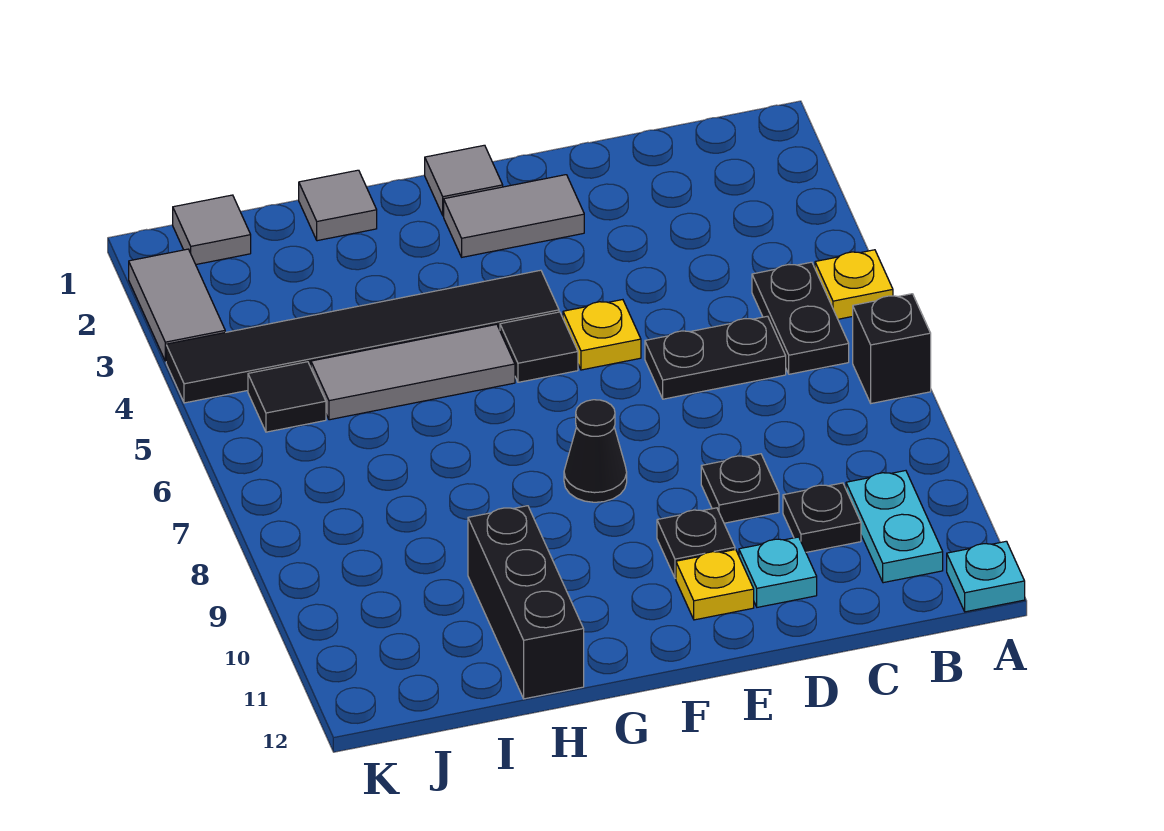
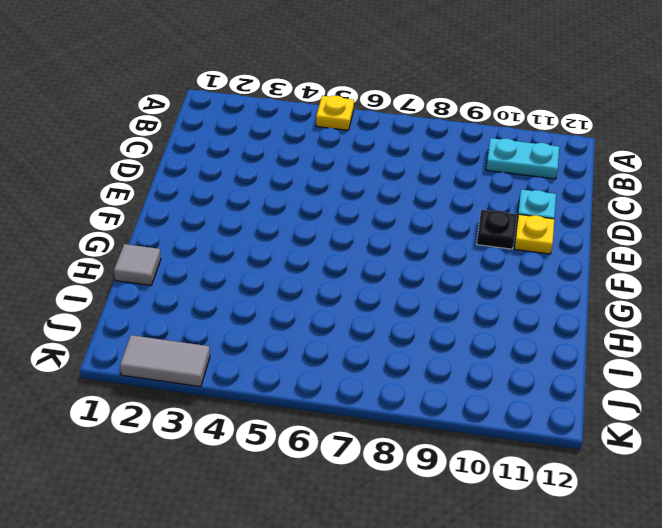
none -> black brick A7 level 1
none -> cyan plate A12 level 1
none -> black plate B5:B6 level 1

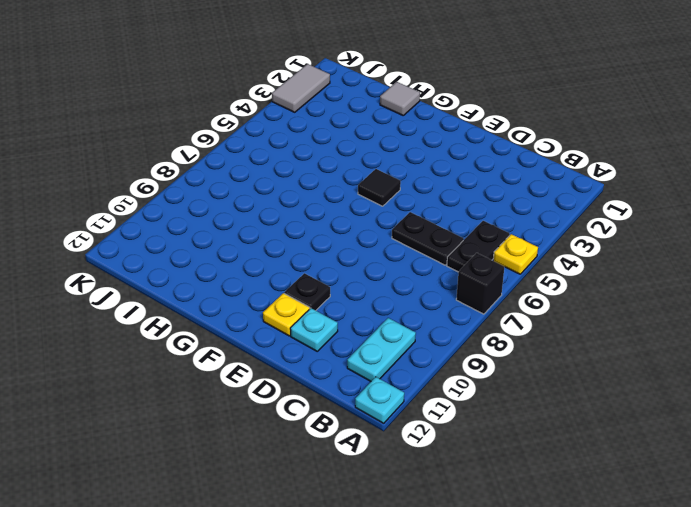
none -> black plate C10 level 1
none -> black plate D9 level 1
none -> grey tile E2:F2 level 1

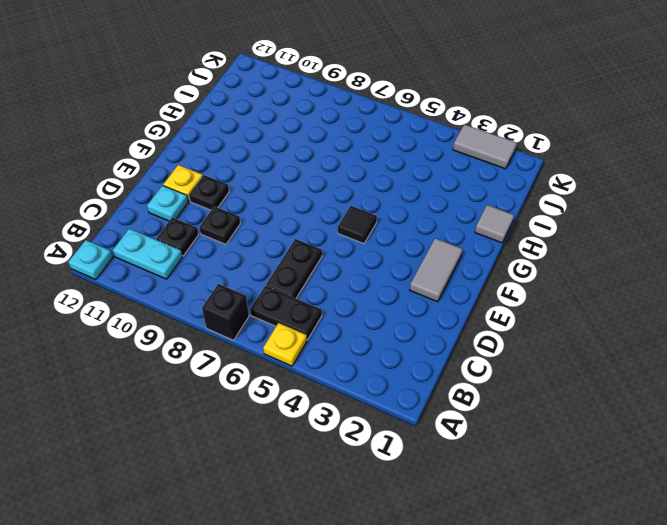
none -> yellow plate E5 level 1
none -> grey tile F1 level 1
none -> black tile F4:K4 level 1

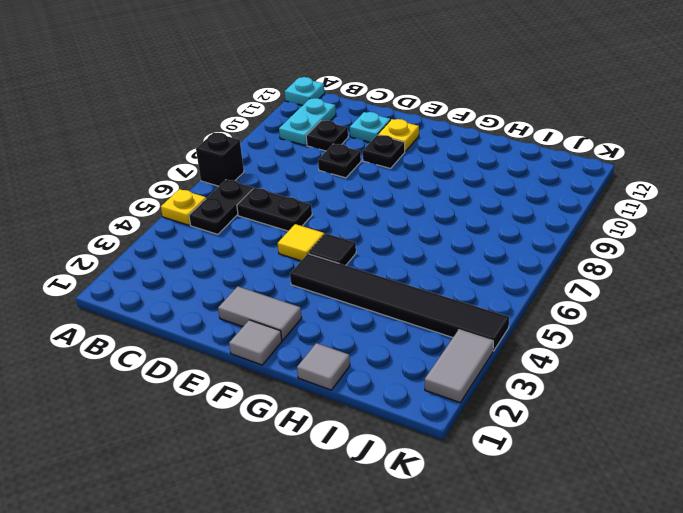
yellow tile E5 level 1 -> yellow plate E5 level 1
none -> black cone F8 level 1
none -> grey tile G5:I5 level 1
none -> black brick H10:H12 level 1

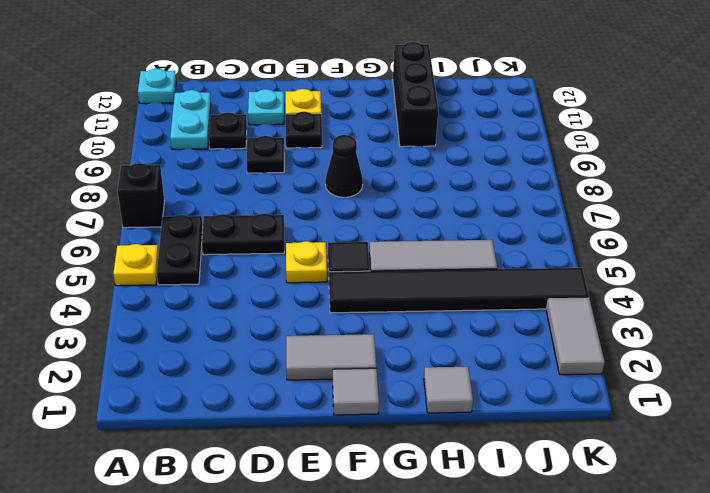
none -> grey tile J1 level 1
none -> black tile J5 level 1

